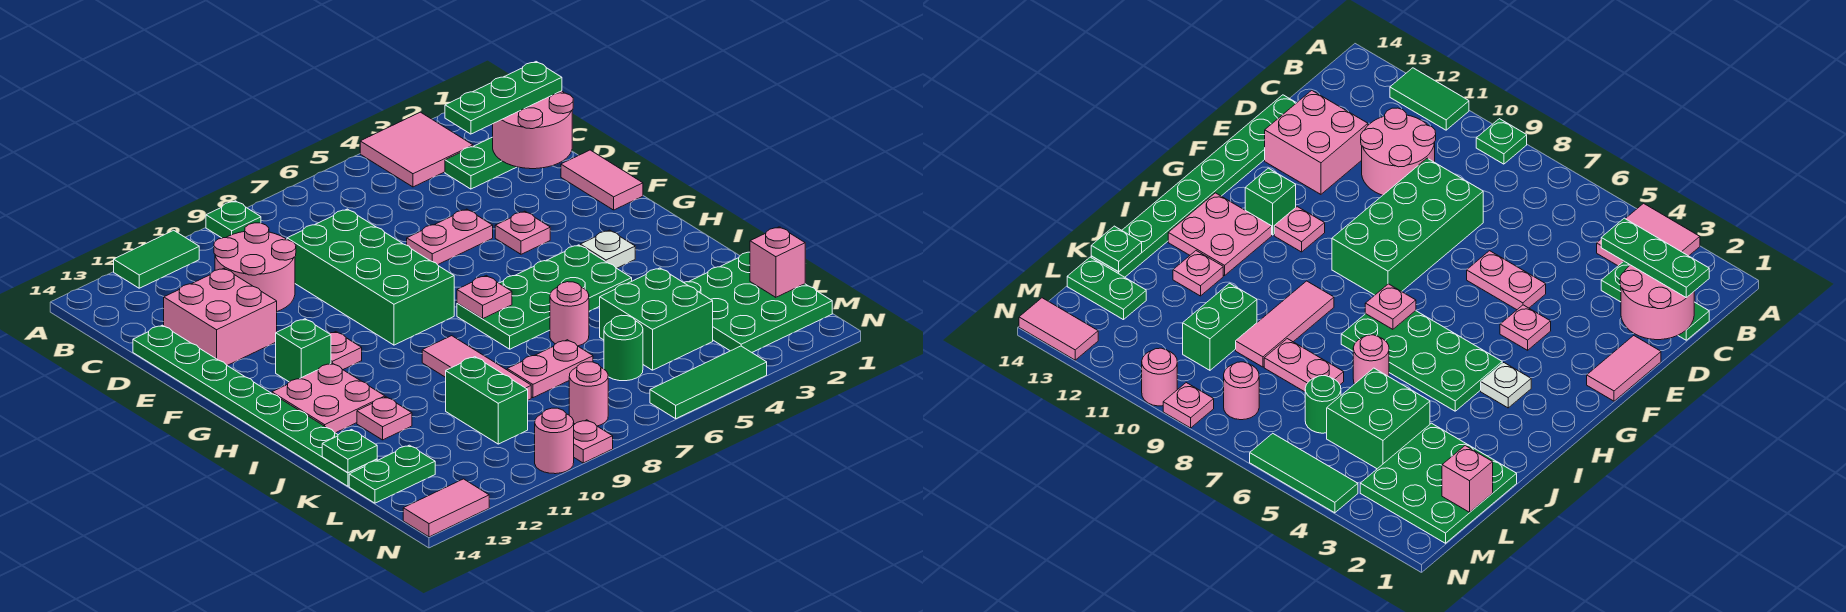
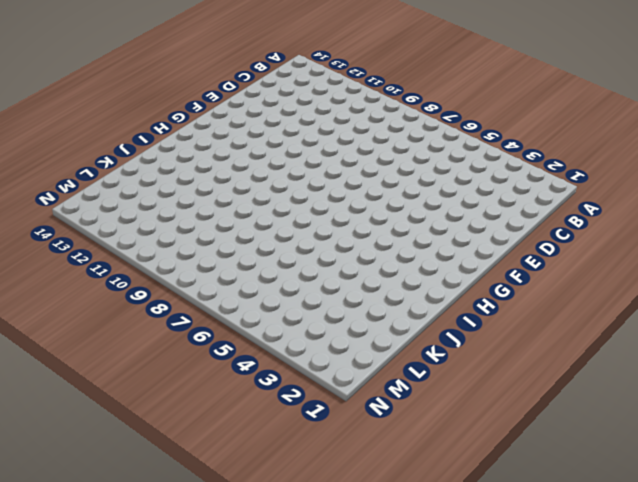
none -> pink tile A3:B4 level 1
none -> green plate A9 level 1
none -> green tile A11:A12 level 1
none -> green plate C1:C3 level 1

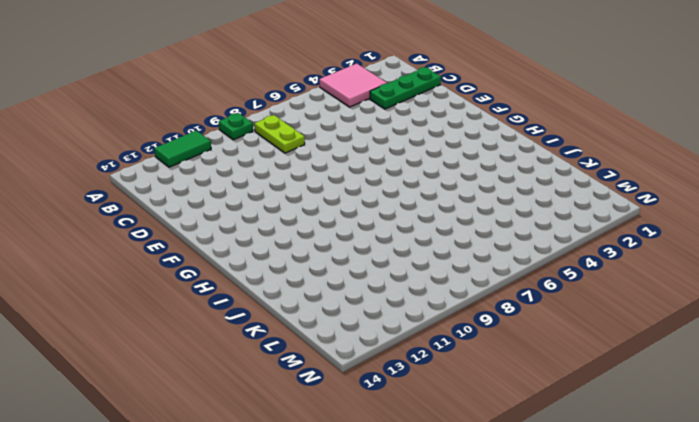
lime plate B8:C8 level 1 -> none
none -> pink round brick C10:D11 level 1
none -> green brick D8:G9 level 1
none -> pink brick D12:E13 level 1
none -> green plate D14:K14 level 1

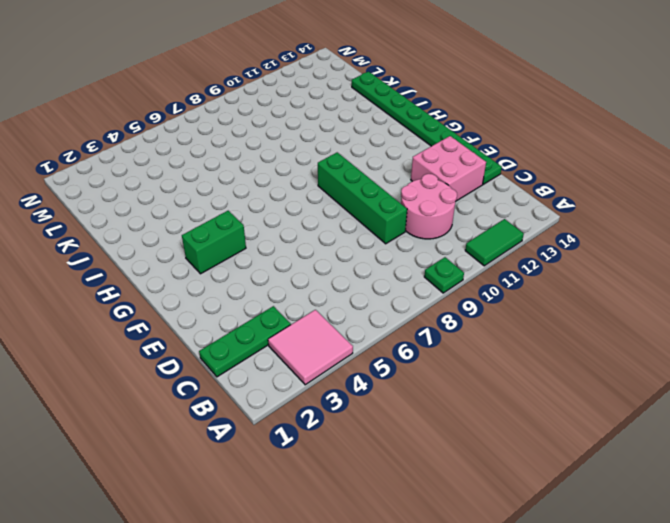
green brick D9:G9 level 1 -> green brick D8:G9 level 1
green brick G3:G4 level 1 -> green brick K10:L10 level 1
none -> pink tile E1:F1 level 1
none -> pink plate E5:E6 level 1
none -> pink plate F4 level 1
none -> pink plate G11 level 1

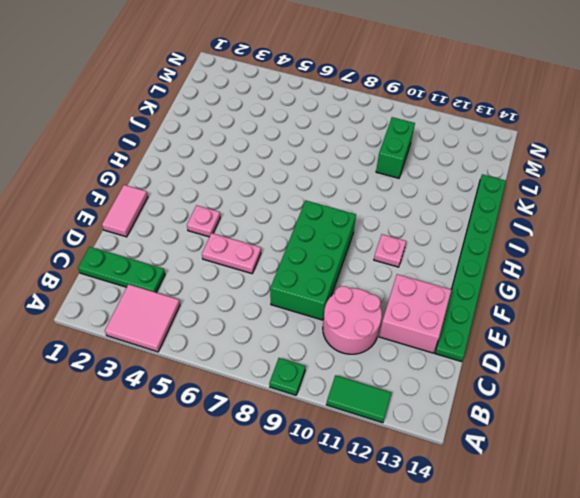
none -> green brick G12 level 1
none -> white plate H3 level 1
none -> green plate H4:I7 level 1
none -> pink plate H12:I13 level 1

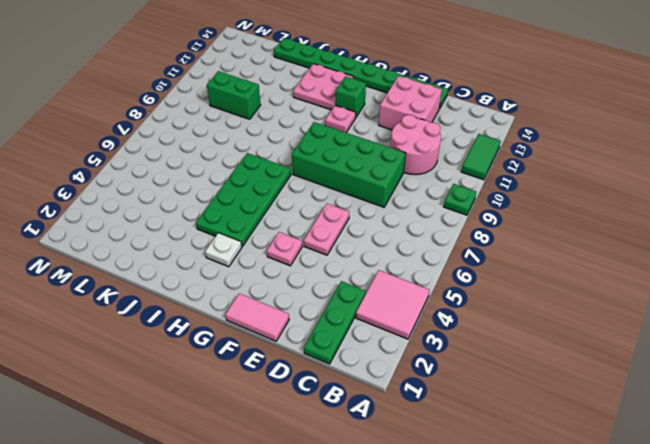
none -> pink tile I9:K9 level 1
none -> pink round brick J6 level 1
none -> pink plate J12 level 1
none -> green plate K1:M3 level 1

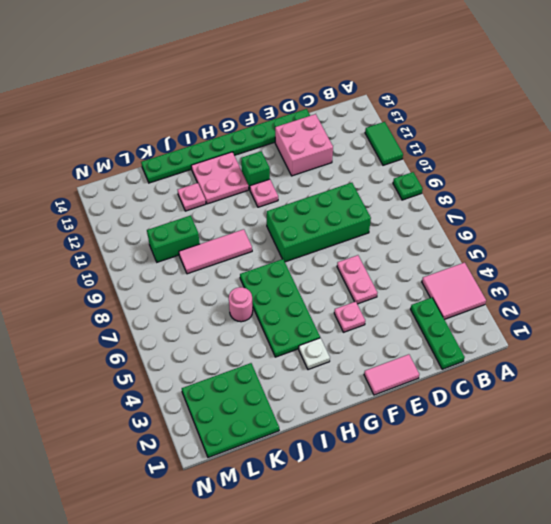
none -> pink round brick C10:D11 level 1
none -> green brick K4:L5 level 1
none -> pink plate K7:K8 level 1
none -> green round brick L6 level 1

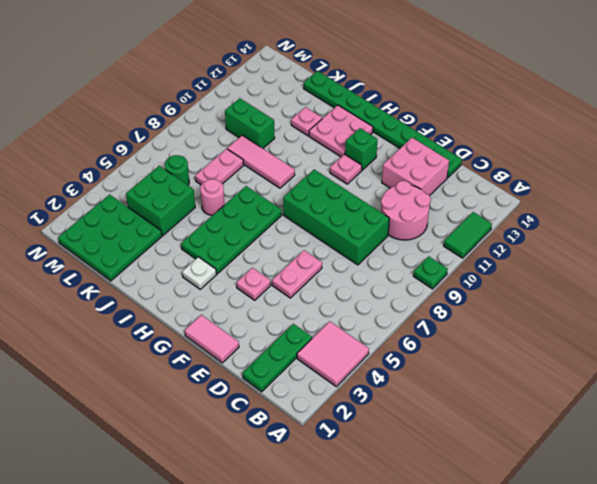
none -> green plate L13:L14 level 1
none -> pink round brick M8 level 1
none -> green tile N4:N6 level 1
none -> pink plate N9 level 1

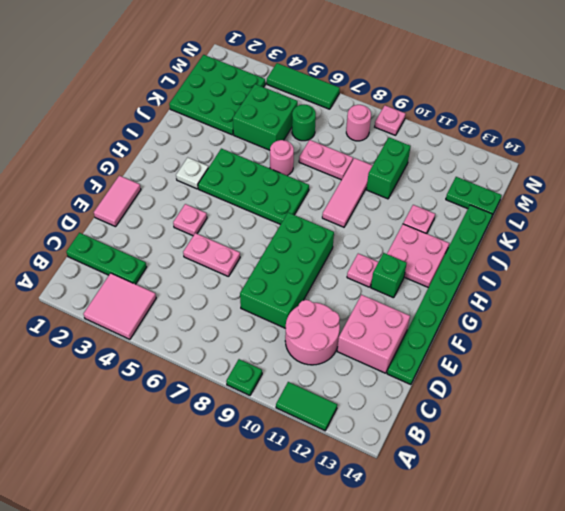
none -> pink round brick N10 level 1
none -> pink tile N13:N14 level 1
none -> pink round brick C1:D2 level 2
none -> pink plate H7 level 2

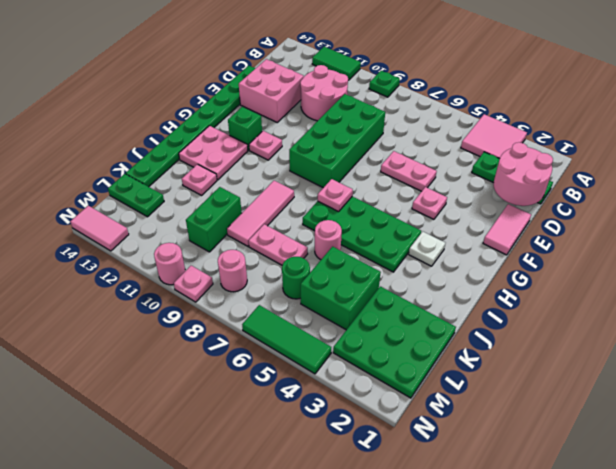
none -> green plate K14 level 2
none -> pink brick L1 level 2
none -> green plate C1:C3 level 3

